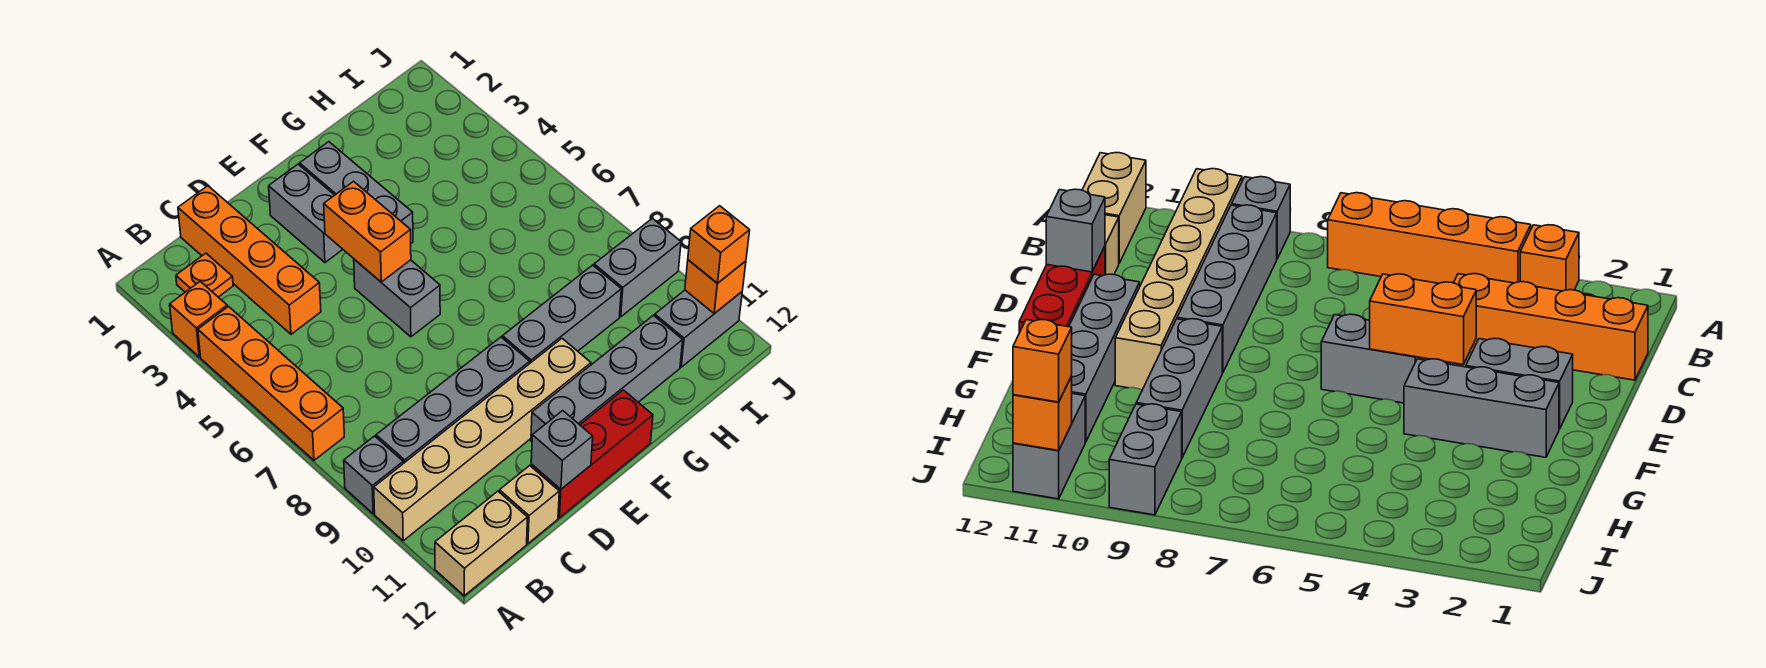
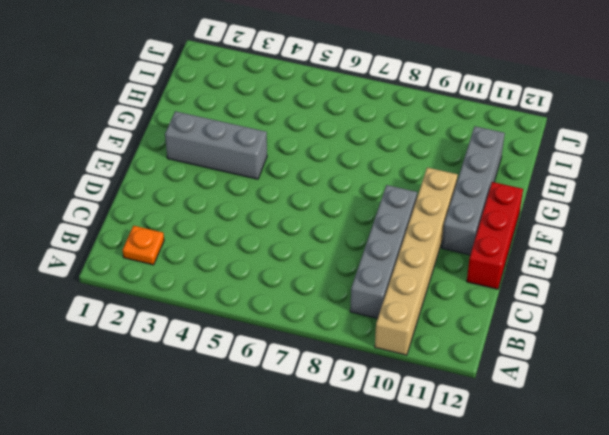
none -> orange brick A3 level 1
none -> orange brick A4:A7 level 1
none -> grey brick A9 level 1

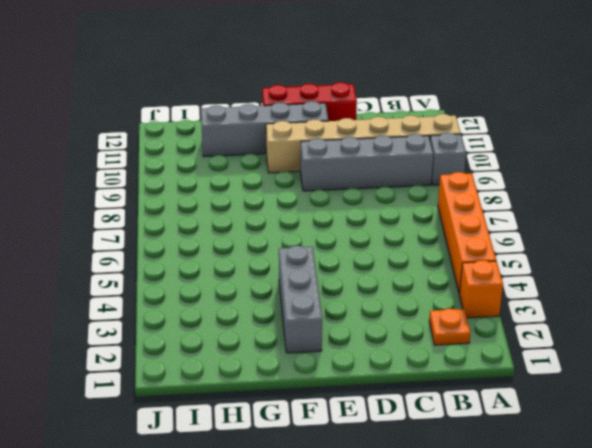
none -> tan brick A12:B12 level 1
none -> orange brick C1:C4 level 1
none -> tan brick C12 level 1

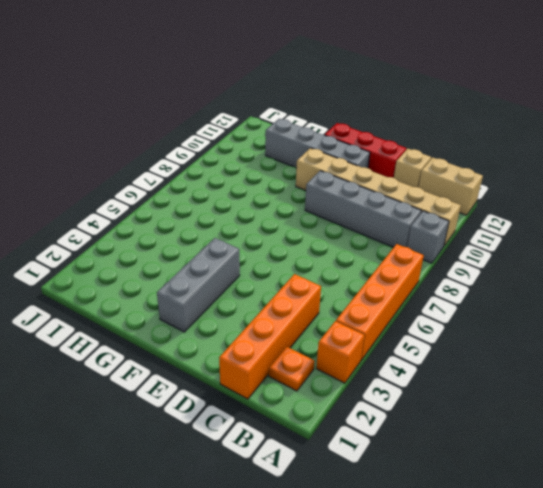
none -> grey brick E2:E3 level 1
none -> grey brick E5:E6 level 1
none -> grey brick F9:H9 level 1

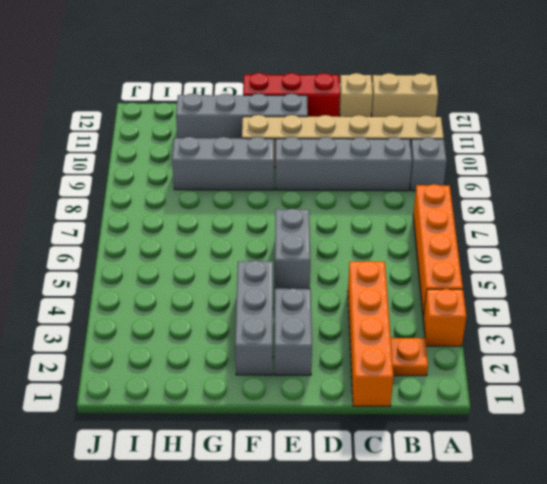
none -> grey brick I9:J9 level 1
none -> grey brick I11:J11 level 1
none -> grey brick D12 level 2

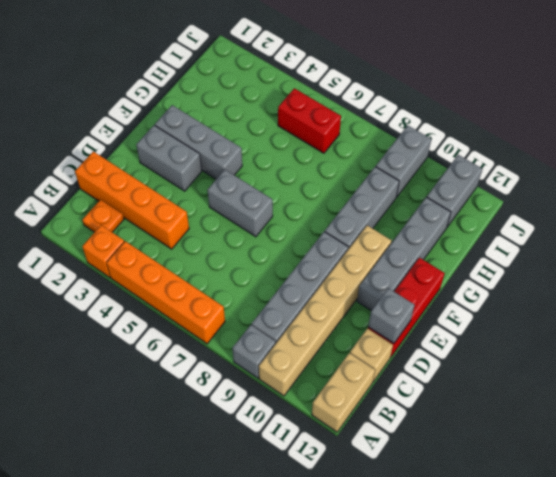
red brick I5:I6 level 1 -> none
none -> orange brick E4:E5 level 2
none -> orange brick J11 level 2
none -> orange brick J11 level 3

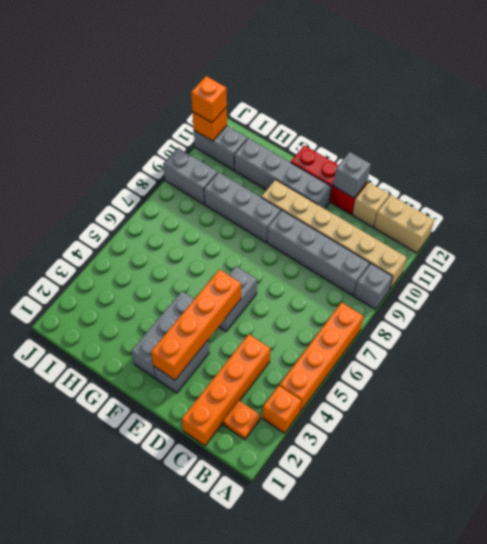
orange brick E2:E5 level 2 -> orange brick E4:E5 level 2

